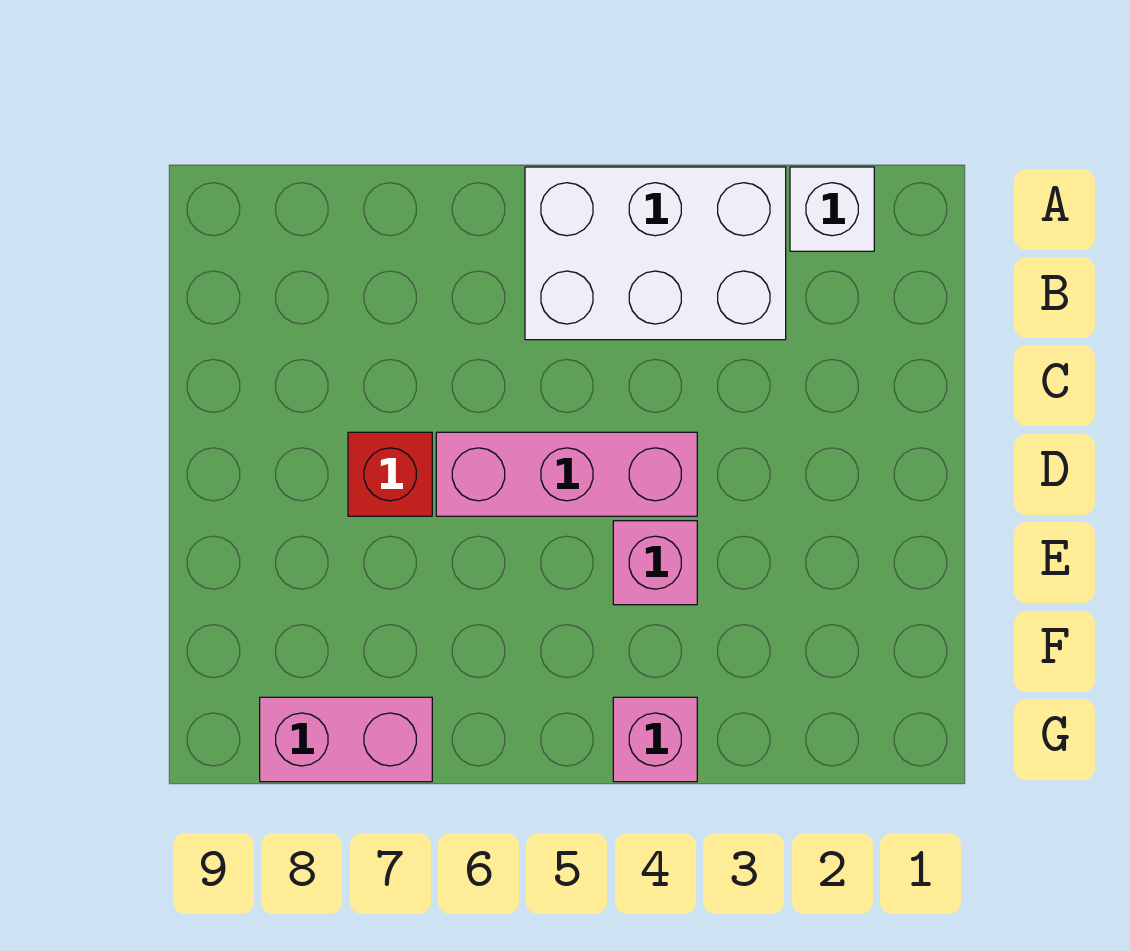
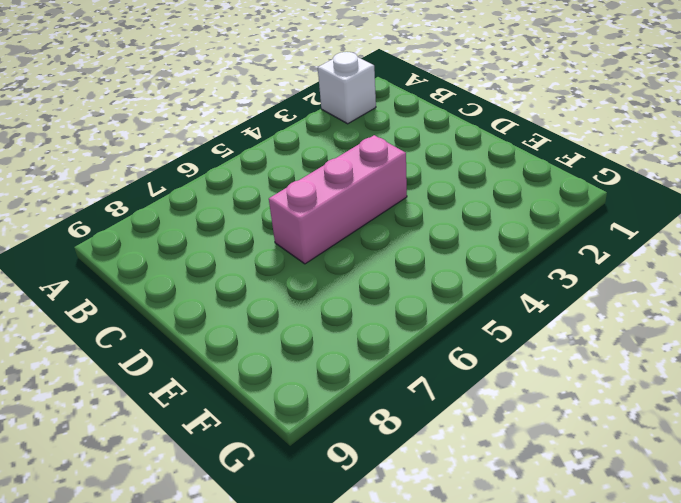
none -> white brick A3:B5 level 1
none -> red brick D7 level 1

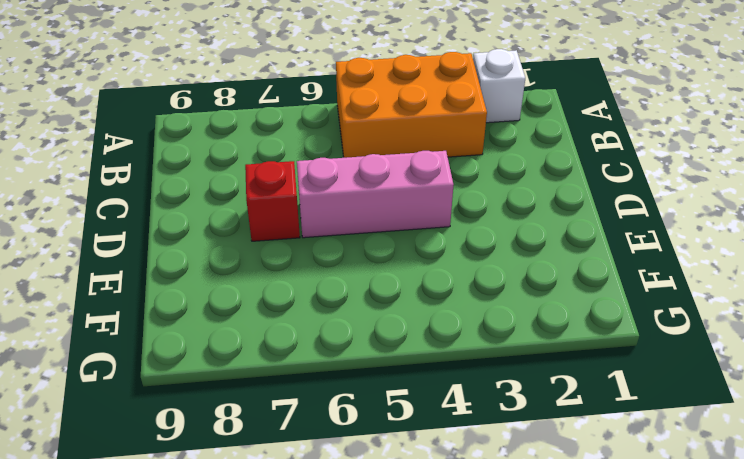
orange brick A3:B5 level 1 -> white brick A3:B5 level 1
none -> pink brick E4 level 1
none -> pink brick G4 level 1

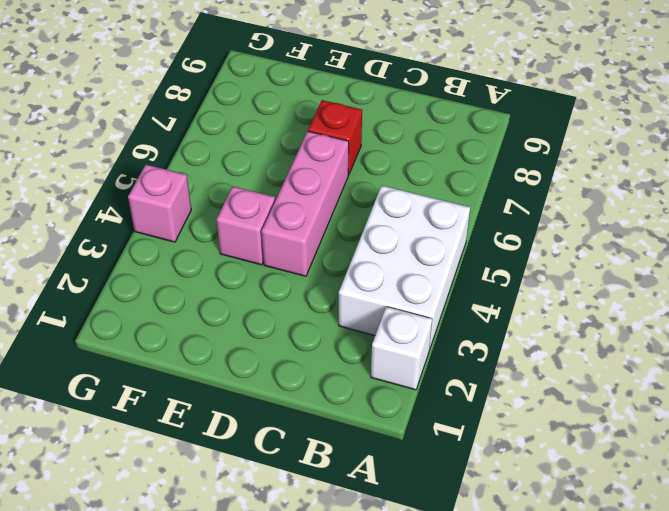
none -> pink brick G7:G8 level 1

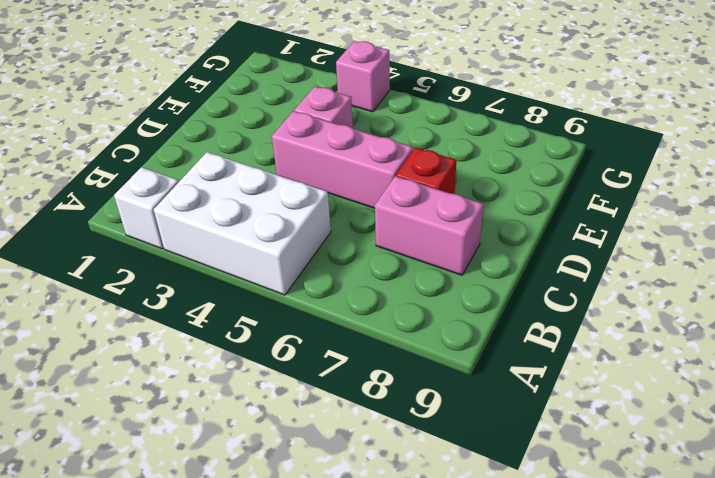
pink brick C7:C8 level 1 -> pink brick G7:G8 level 1

